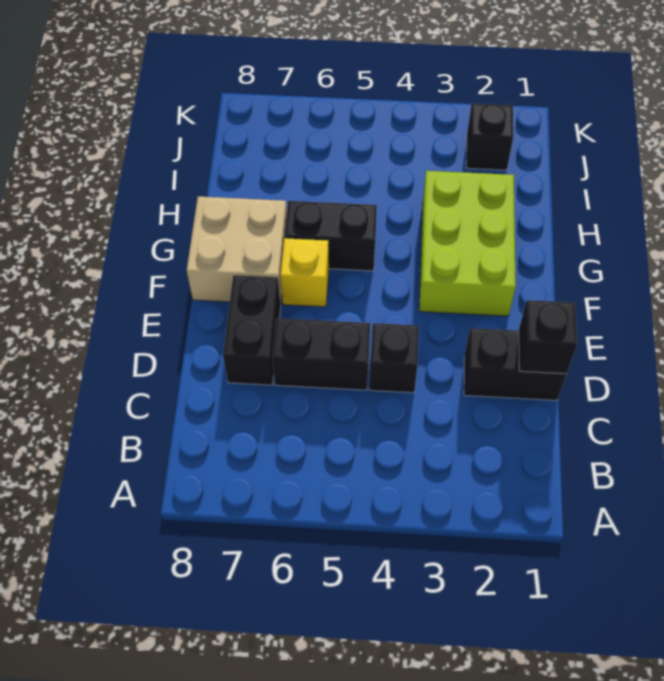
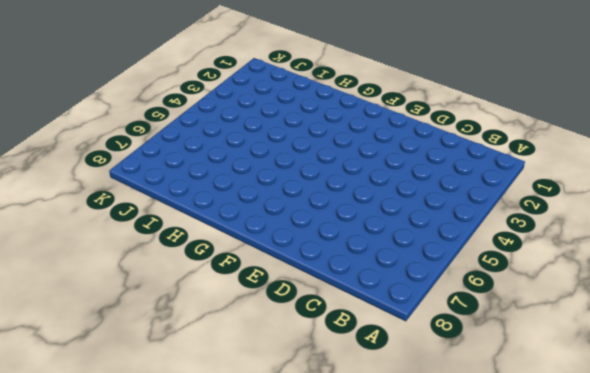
none -> black brick D1:D2 level 1
none -> black brick D4 level 1

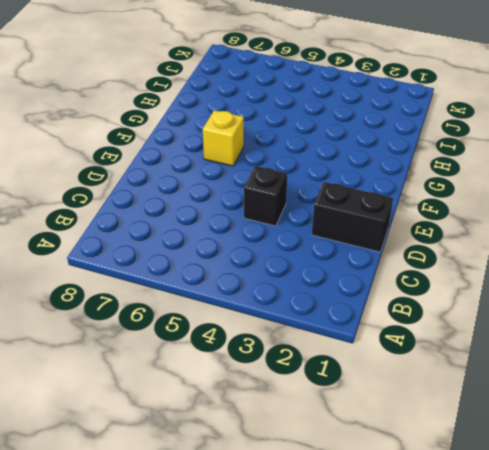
none -> black brick D5:D6 level 1
none -> black brick D7:E7 level 1

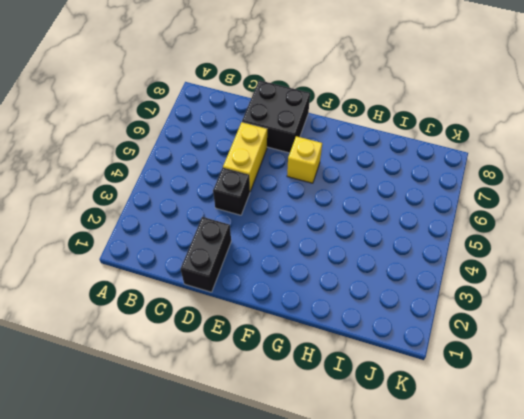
yellow brick D5:D6 level 1 -> black brick D5:D6 level 1
black brick D7:E8 level 1 -> black brick D7:E7 level 1
none -> lime brick F2:H3 level 1
none -> tan brick F7:G8 level 1

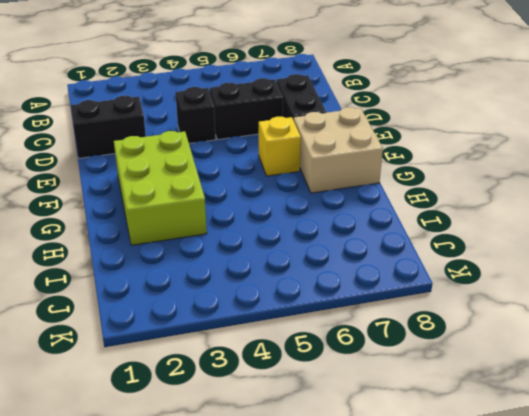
none -> black brick G5:G6 level 1
none -> black brick J2 level 1

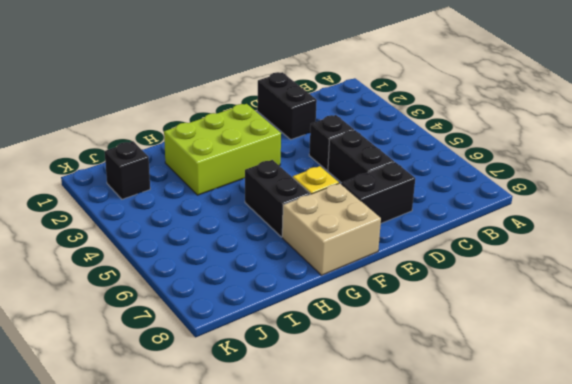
none -> black brick D1 level 2

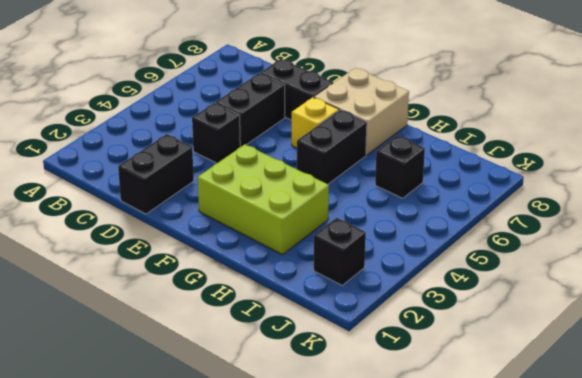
black brick I6 level 1 -> black brick D1 level 2

